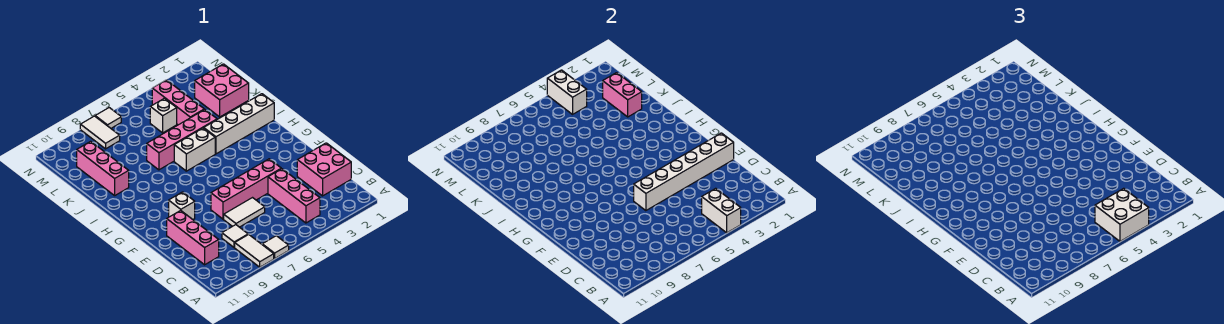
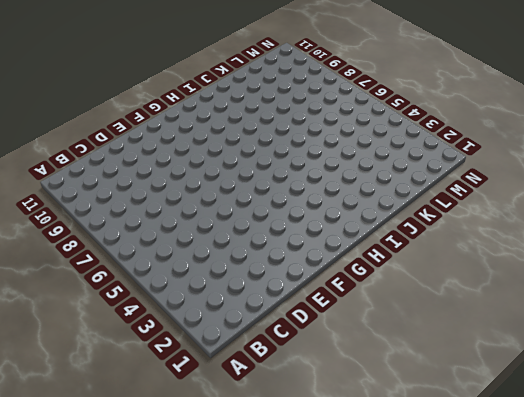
none -> white tile A7 level 1
none -> white tile A8:B8 level 1
none -> pink brick B4:D4 level 1

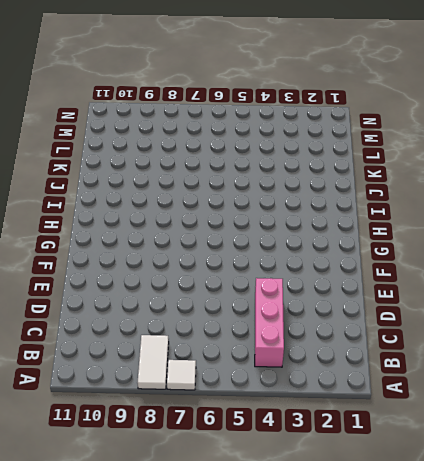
none -> pink brick C1:D2 level 1
none -> white tile C8 level 1
none -> pink brick C10:E10 level 1

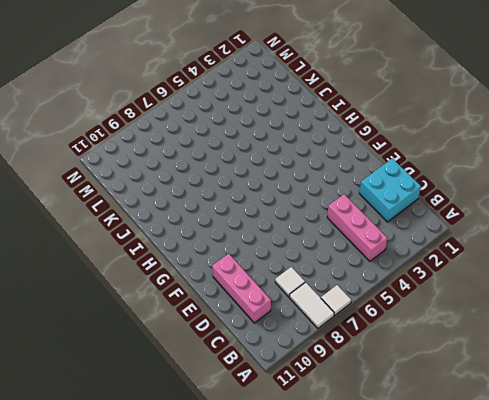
cyan brick C1:D2 level 1 -> pink brick C1:D2 level 1
none -> white tile D6:D7 level 1
none -> pink brick E4:E7 level 1
none -> white brick F9 level 1

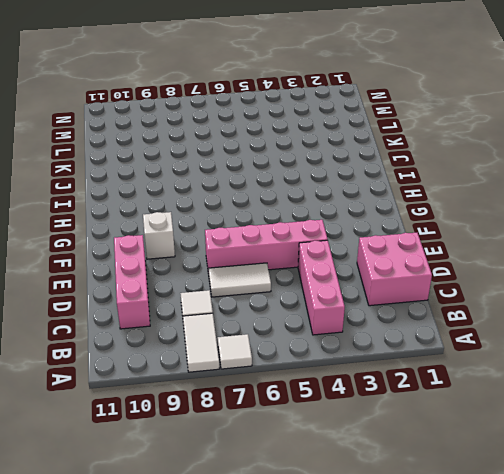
none -> white brick I1:I4 level 1
none -> white brick I5:I6 level 1
none -> pink brick J4:J7 level 1

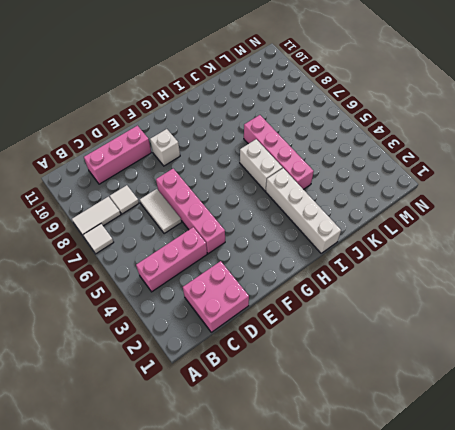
none -> pink brick J10:L10 level 1
none -> pink brick K1:L2 level 1
none -> pink brick K4:M4 level 1

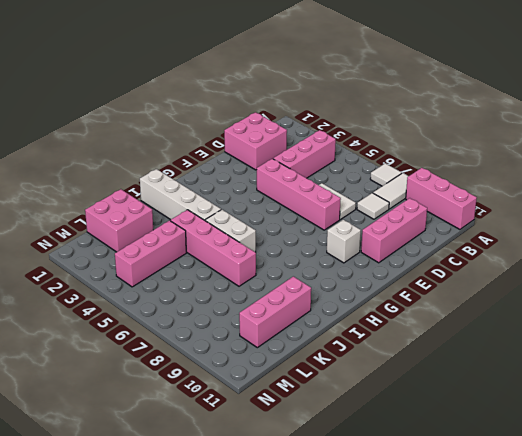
pink brick A9:A11 level 1 -> none
none -> white brick L5 level 1
none -> white tile M8:N8 level 1
none -> white tile N7 level 1

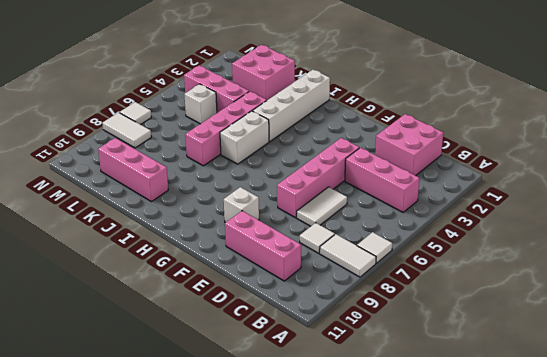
none -> white brick A4:B4 level 2
none -> white brick E1:E6 level 2
none -> pink brick K2:L2 level 2

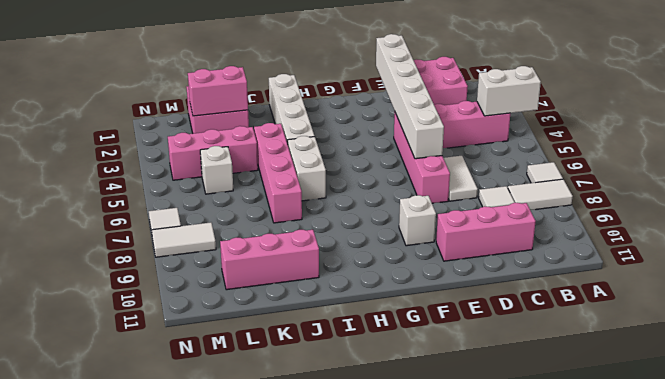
none -> white brick M4:N4 level 2
none -> white brick A4:B5 level 3

